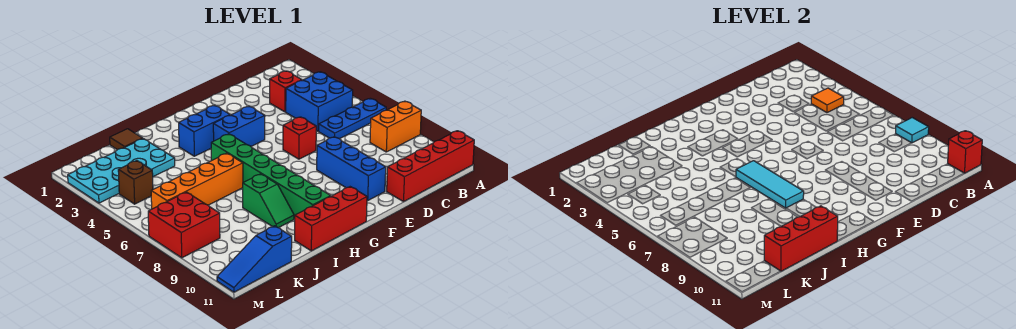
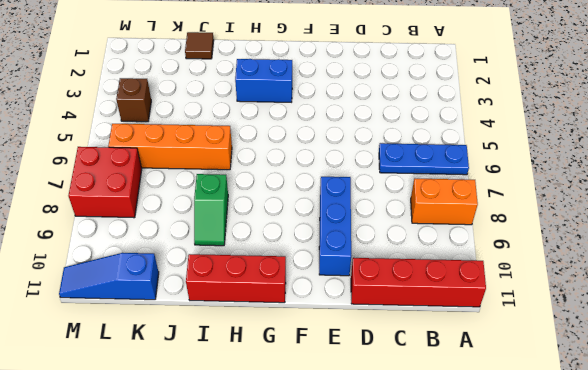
none -> blue brick B4:C5 level 1
none -> red brick C3 level 1
none -> red brick E6 level 1

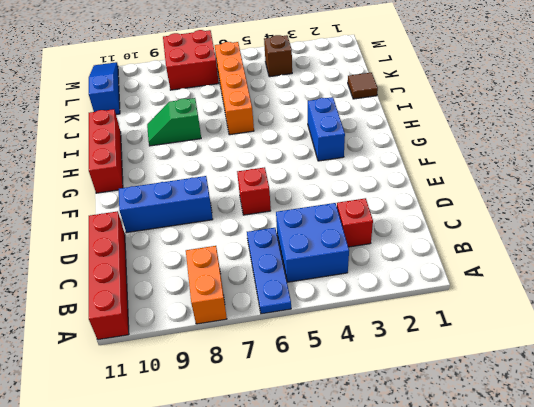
none -> blue brick F4:G4 level 1
none -> green brick H5:H10 level 1
none -> cyan plate J2:M3 level 1

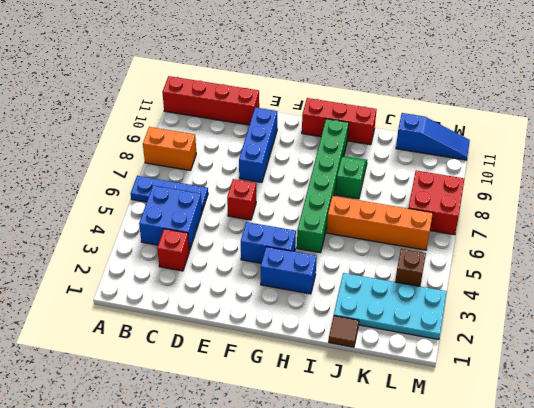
none -> cyan tile A8 level 2
none -> red brick A11 level 2
none -> orange tile B4 level 2

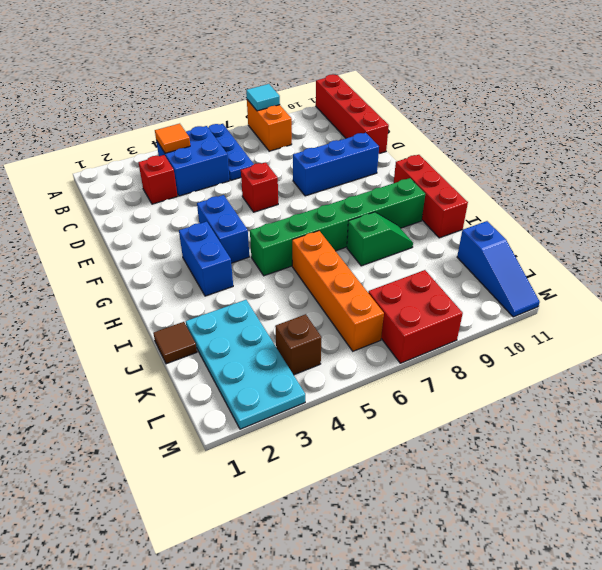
none -> red brick A11 level 2
none -> cyan tile H6:H8 level 2
none -> red brick I11:K11 level 2

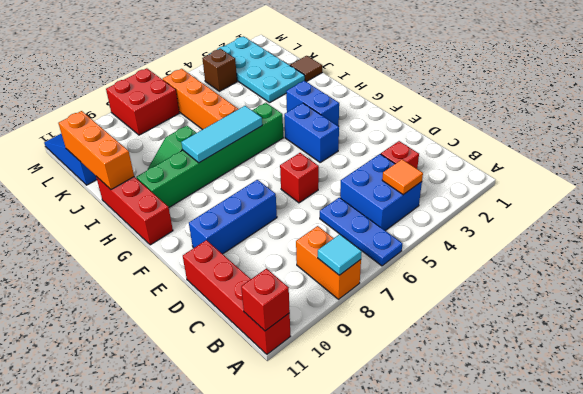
orange brick I11:K11 level 2 -> red brick I11:K11 level 2

